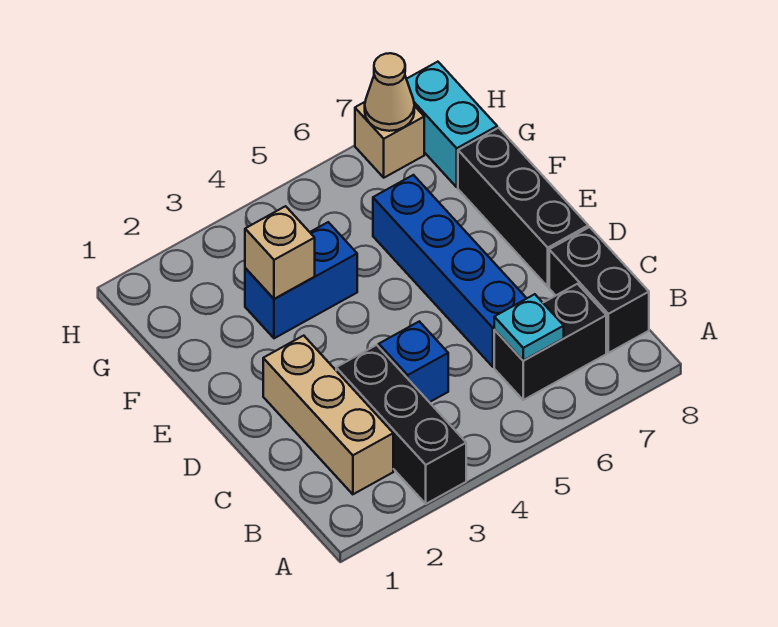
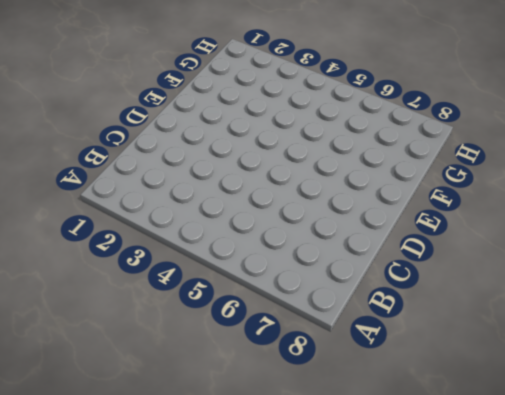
none -> black brick A3:C3 level 1
none -> tan brick B2:D2 level 1
none -> black brick B6:B7 level 1

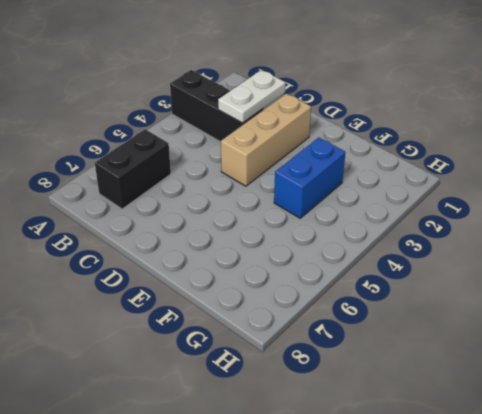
white plate C2:C3 level 2 -> none
tan brick D2:D4 level 1 -> tan brick B2:D2 level 1
none -> black brick B8:C8 level 1
none -> blue brick C4 level 1
none -> blue brick C6:F6 level 1

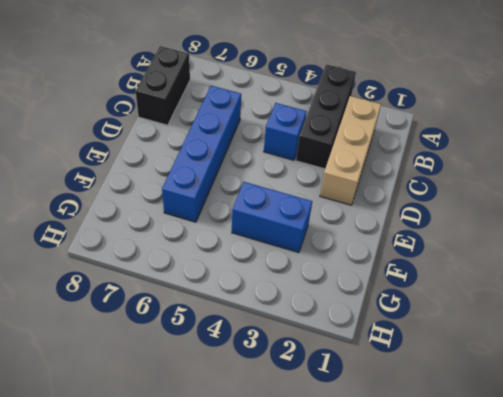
none -> black brick B6:B7 level 1
none -> black brick D8:F8 level 1
none -> cyan brick G8:H8 level 1

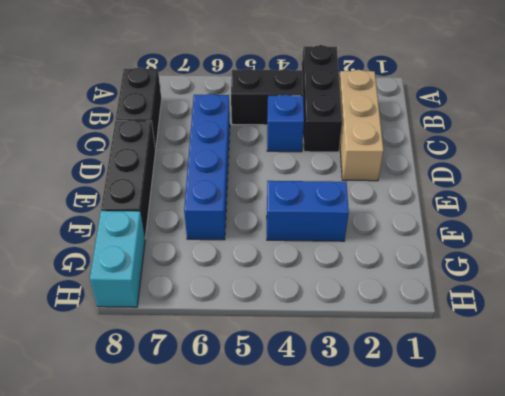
black brick B4:B5 level 1 -> black brick B6:B7 level 1
none -> tan brick H7 level 1
none -> cyan plate B6 level 2
none -> tan brick F3 level 2

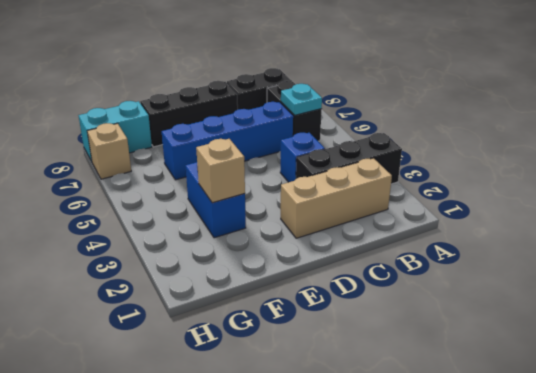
none -> tan cone H7 level 2

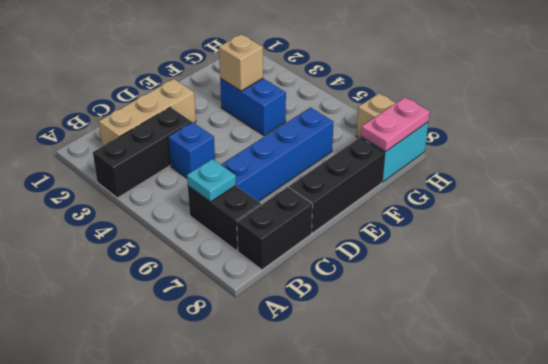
pink plate G8:H8 level 2 -> none
none -> tan cone H7 level 2

